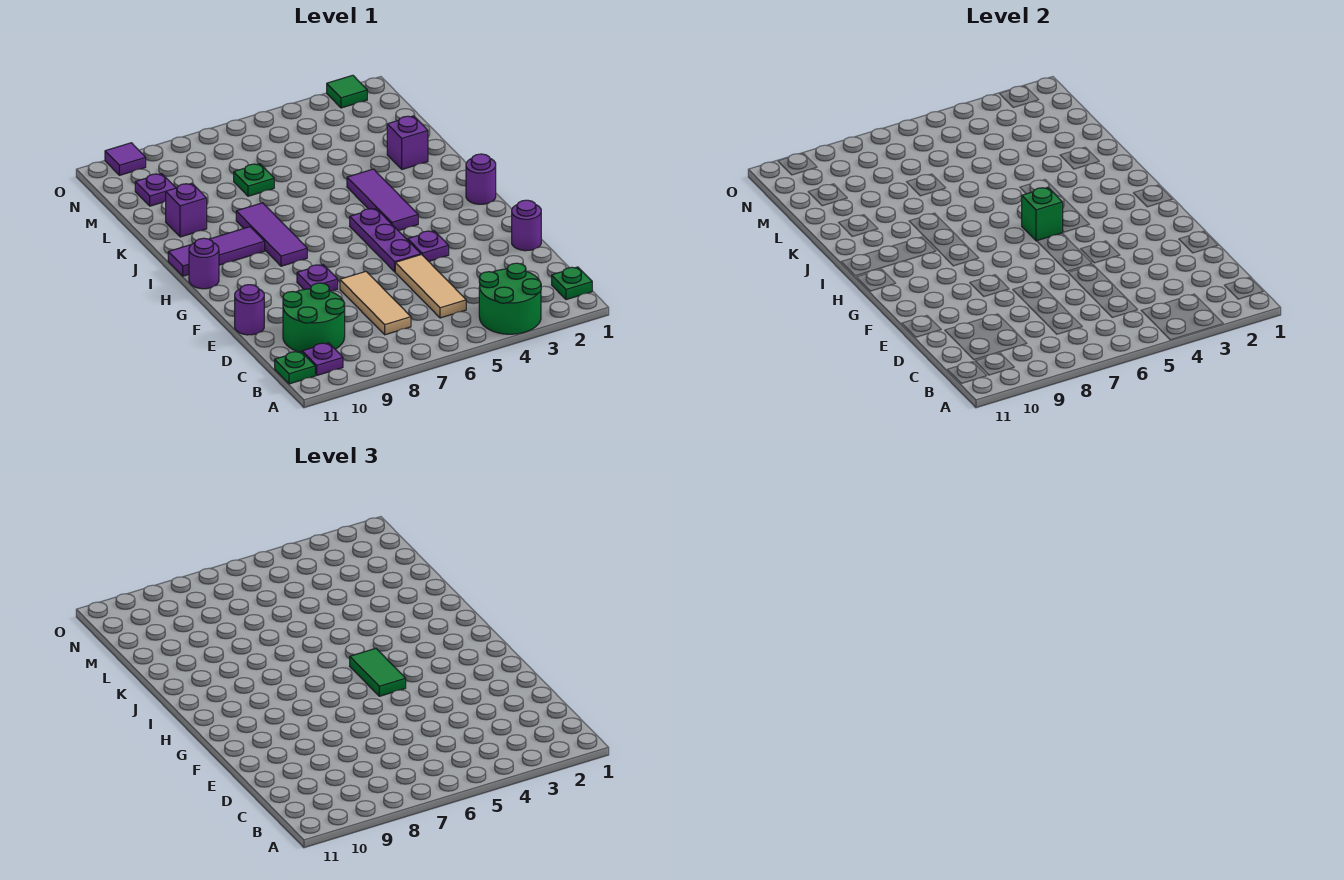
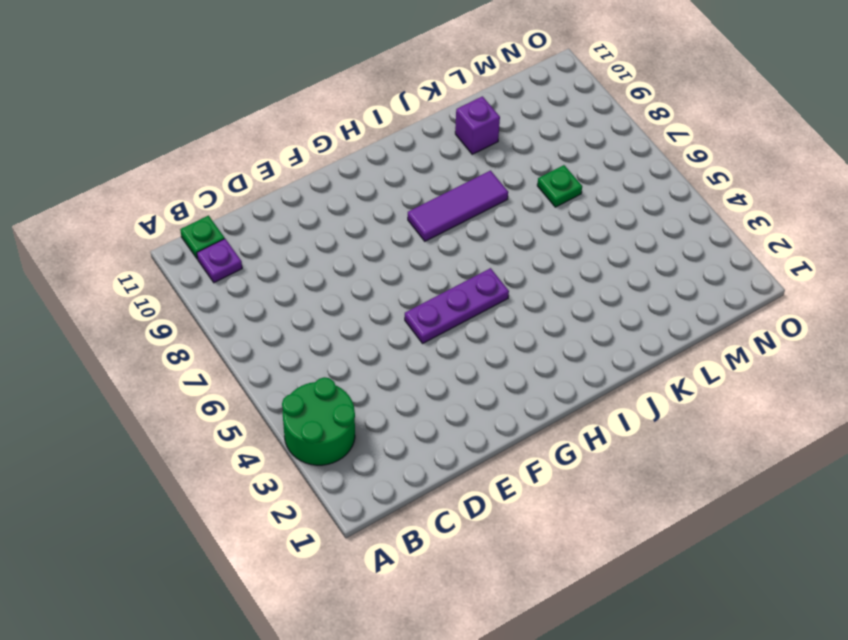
none -> green plate B1 level 1
none -> tan tile C5:E5 level 1
none -> tan tile C7:E7 level 1

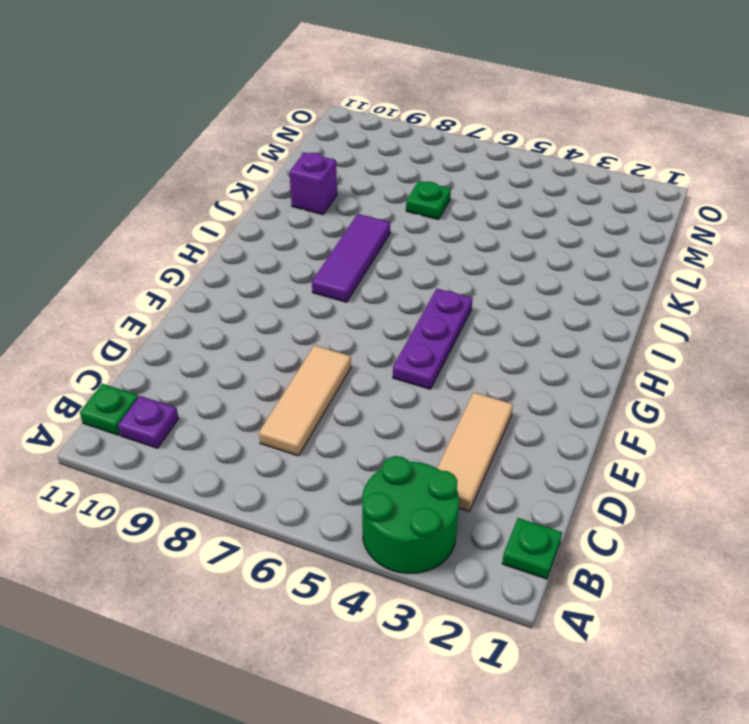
tan tile C3:E3 level 1 -> tan tile C5:E5 level 1
none -> green round brick C9:D10 level 1
none -> purple round brick E1 level 1
none -> purple round brick E11 level 1

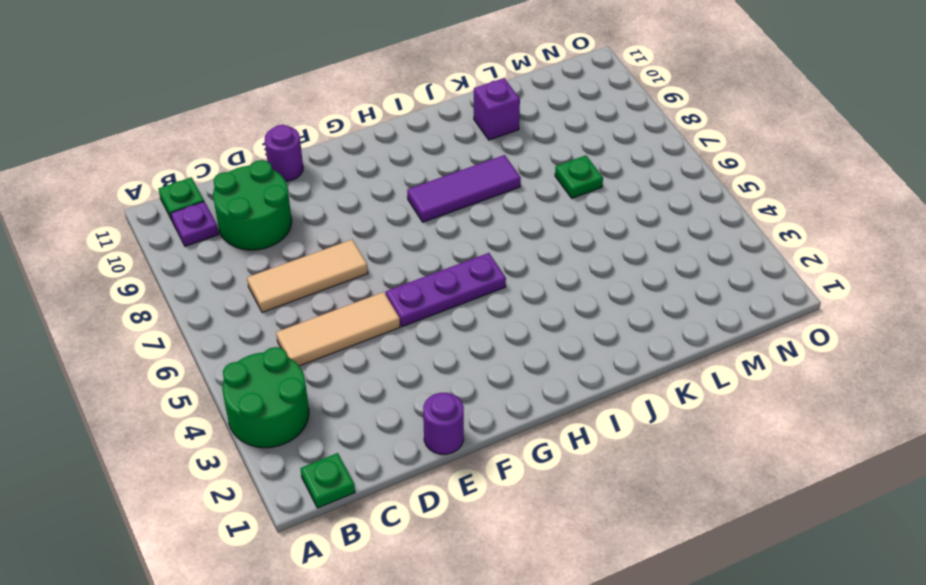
none -> purple plate F4 level 1
none -> purple plate F8 level 1
none -> purple round brick H1 level 1

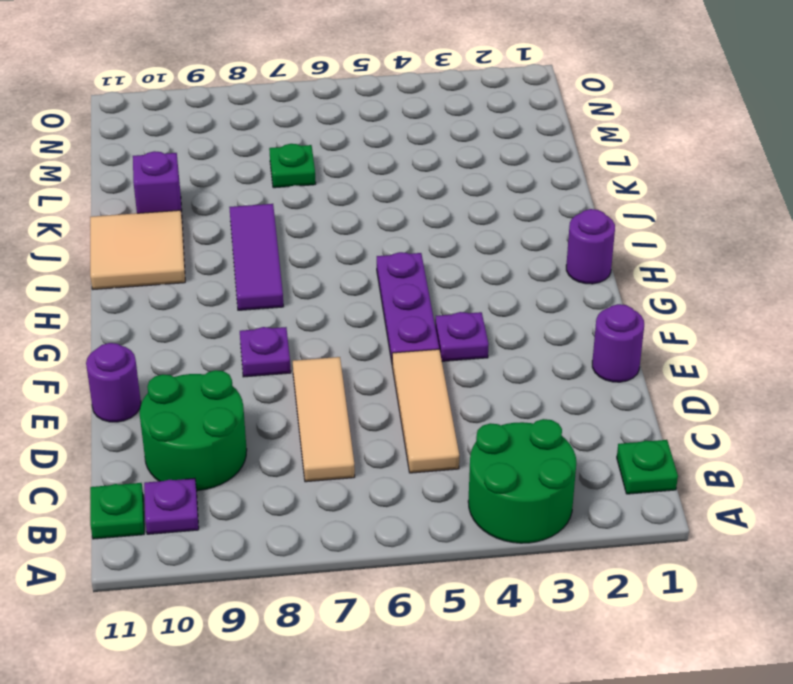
tan tile I10:J11 level 1 -> purple tile I9:I11 level 1
none -> purple tile H4:J4 level 1
none -> purple round brick H11 level 1
none -> purple brick K2 level 1

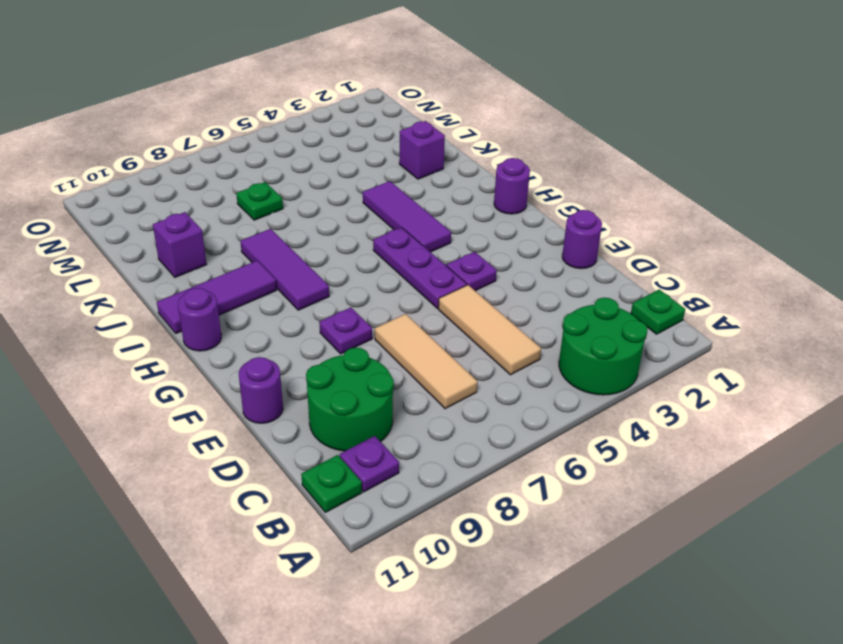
none -> purple plate M10 level 1
none -> green tile O2 level 1
none -> purple tile O10 level 1

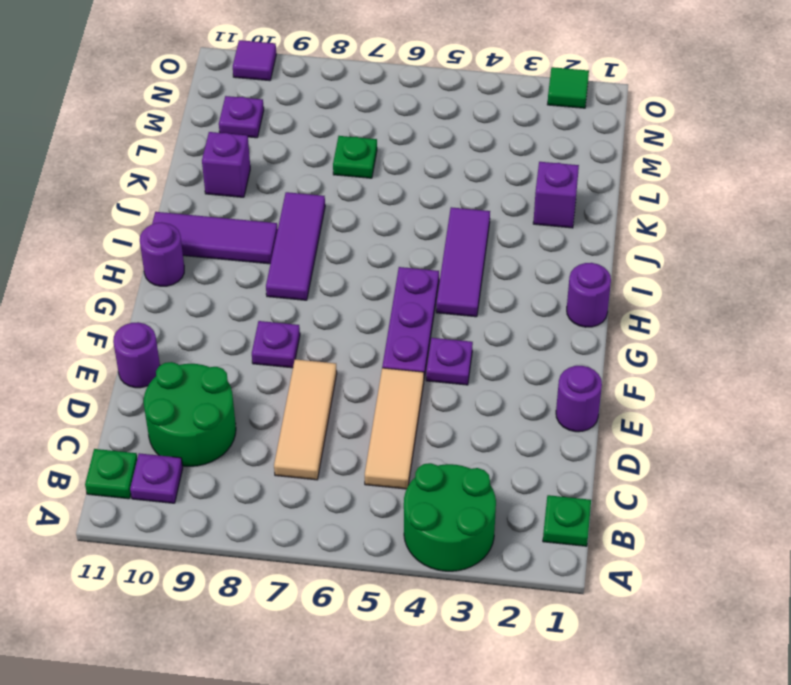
none -> green brick H5 level 2
none -> green tile G5:H5 level 3

